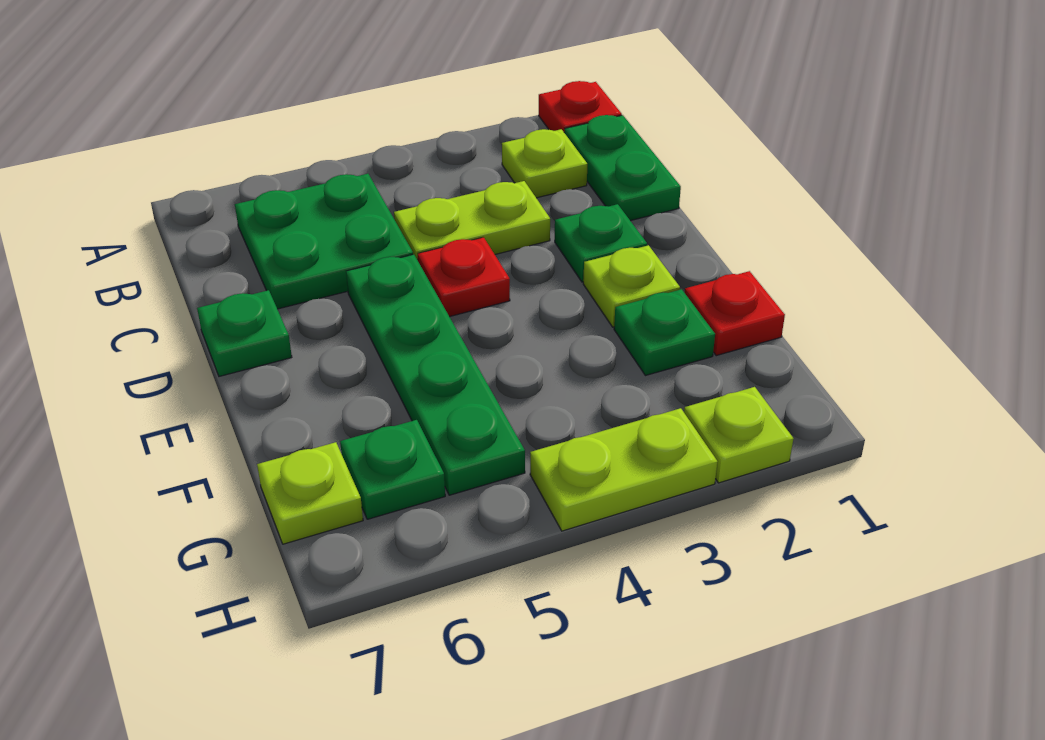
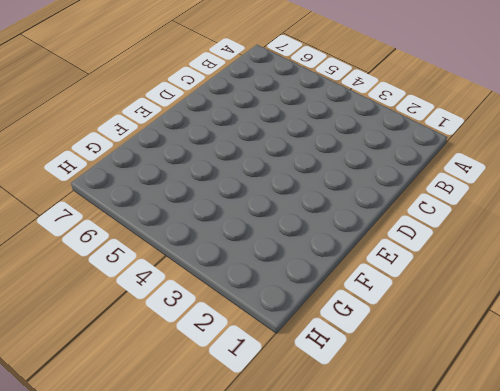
none -> red plate A1 level 1
none -> green plate B1:C1 level 1
none -> lime plate B2 level 1

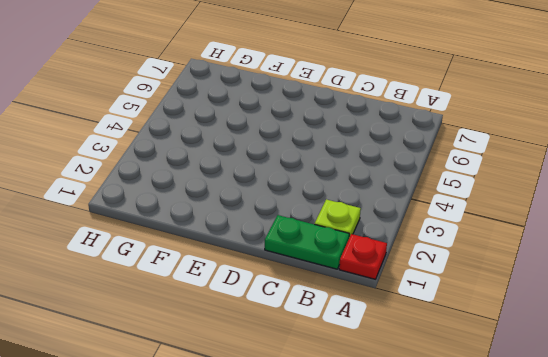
none -> green plate B5:C6 level 1
none -> lime plate C3:C4 level 1
none -> green plate D2 level 1

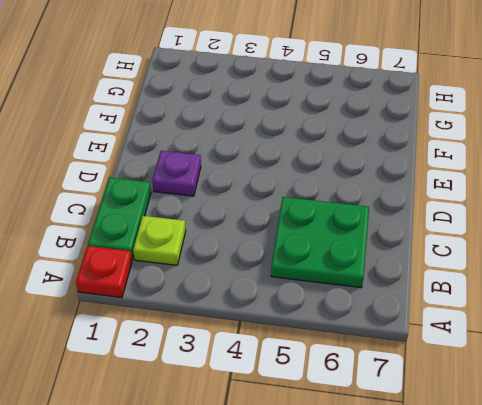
purple plate D2 level 1 -> green plate D2 level 1
none -> lime plate C3:C4 level 1
none -> red plate D4 level 1
none -> green plate D5:G5 level 1

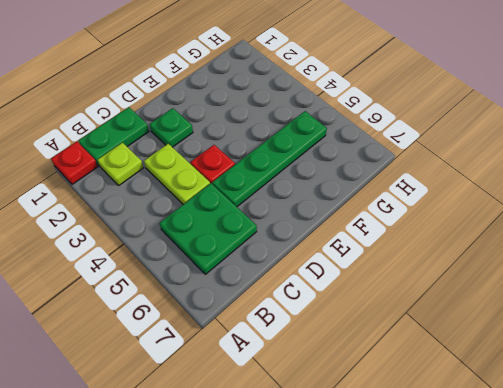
none -> green plate D7 level 1
none -> lime plate E2 level 1
none -> red plate F1 level 1

